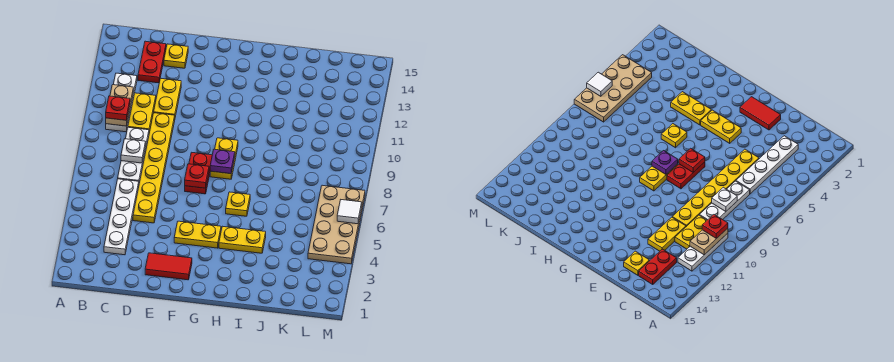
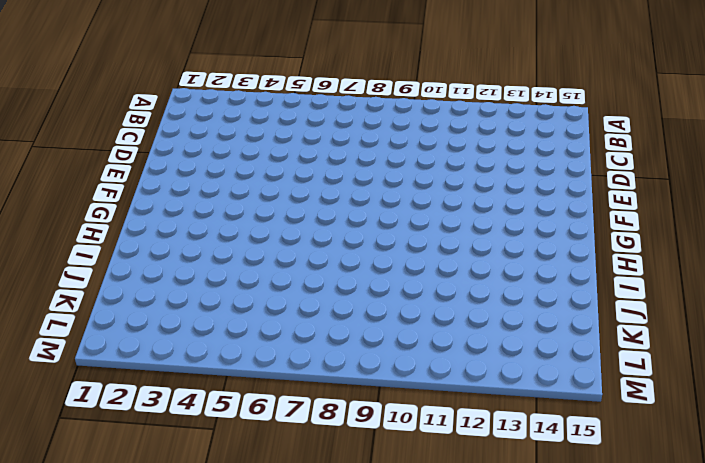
none -> white plate B10:B12 level 1
none -> white plate C3:C6 level 1
none -> white plate C7:C9 level 1

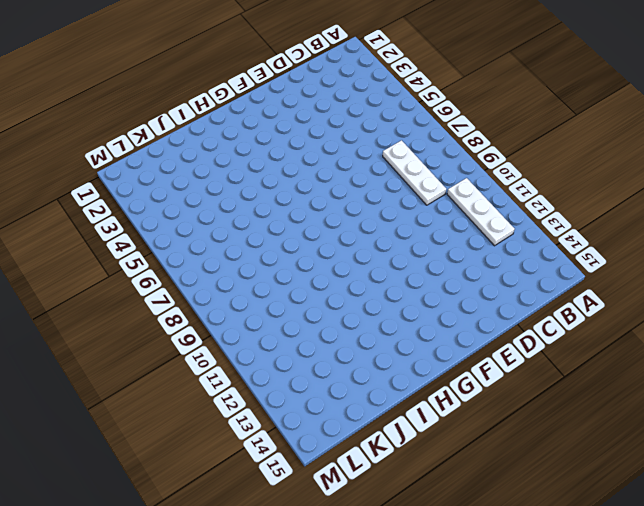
none -> white plate C3:C6 level 1
none -> yellow plate C10:C11 level 1
none -> red plate C13:C14 level 1

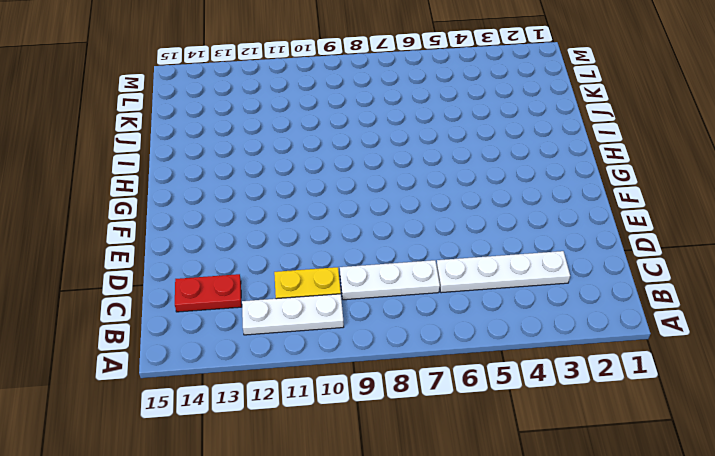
none -> yellow plate D5:D10 level 1
none -> yellow plate D11:D12 level 1
none -> yellow plate D14 level 1

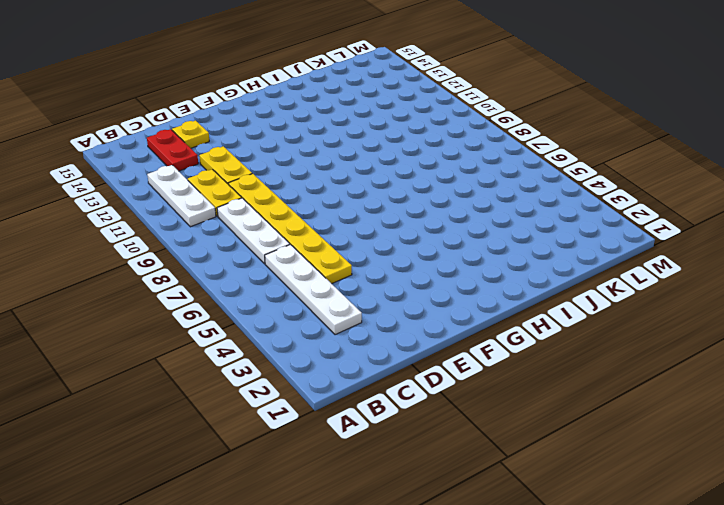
none -> red tile E2:F2 level 1
none -> yellow plate F4:G4 level 1
none -> red plate F7:F8 level 1

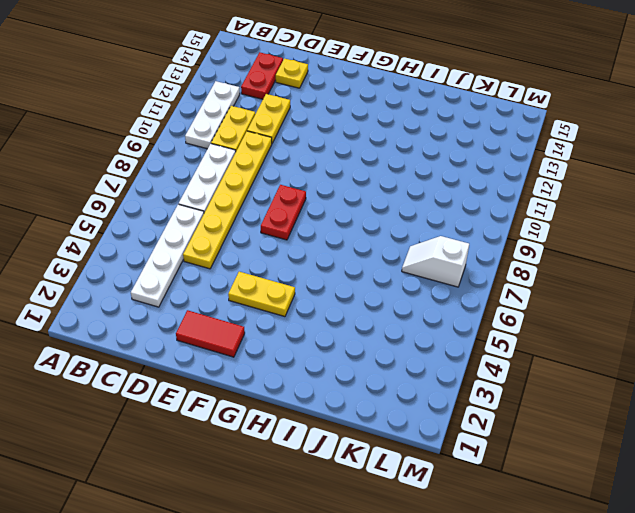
white slope K7:L7 level 1 top L -> tan plate L4:M7 level 1
none -> yellow plate G8:G9 level 1
none -> yellow plate H4:I4 level 1
none -> yellow plate H6 level 1

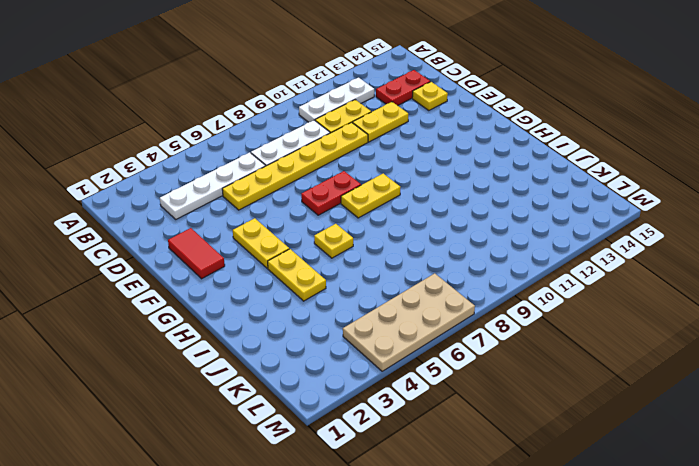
none -> tan plate B10:B11 level 2
none -> white plate C8 level 2
none -> red plate F7 level 2

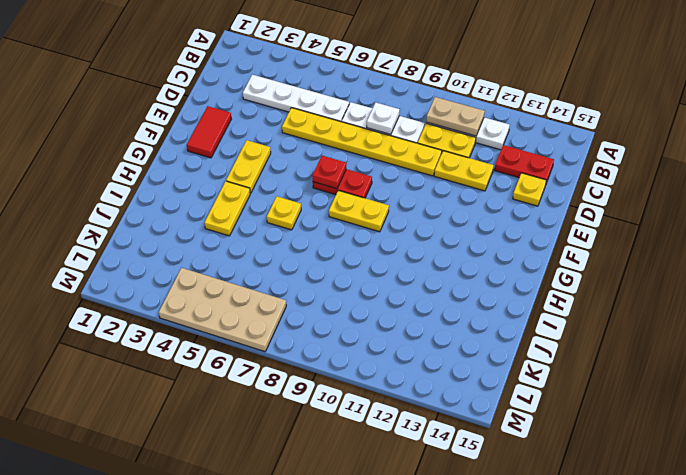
none -> purple plate G8 level 2
none -> white tile M6 level 2
none -> red plate B10 level 3

